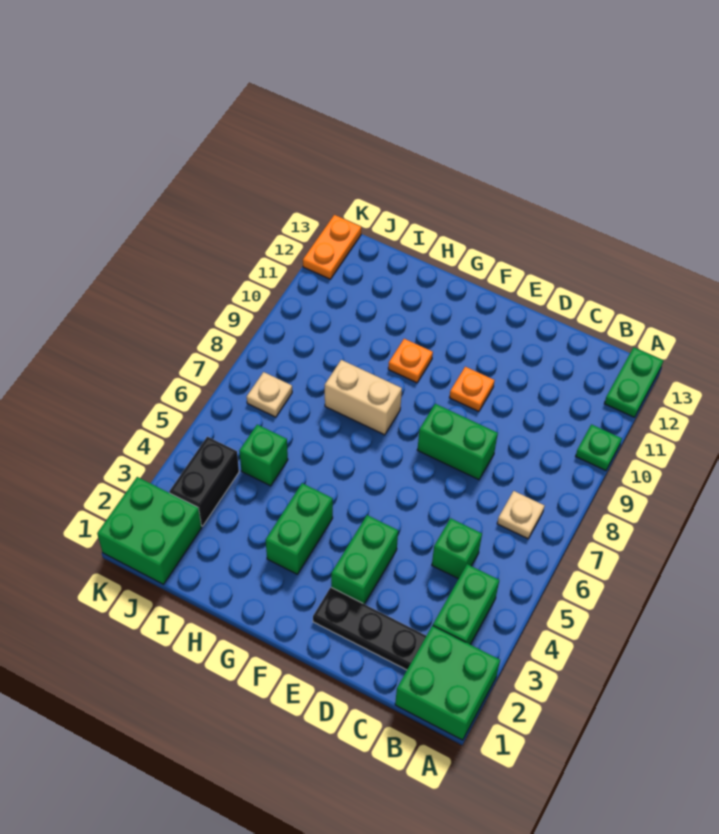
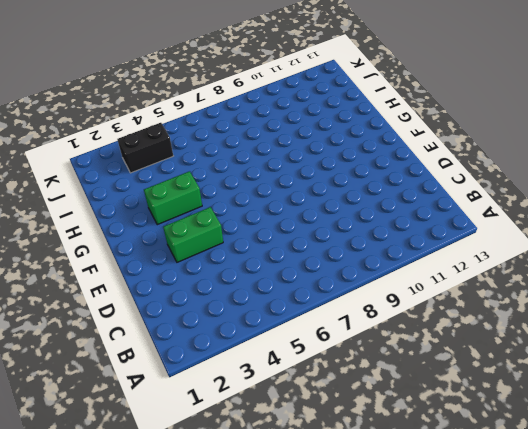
none -> green brick A1:B2 level 1
none -> green plate A10 level 1
none -> green plate A12:A13 level 1

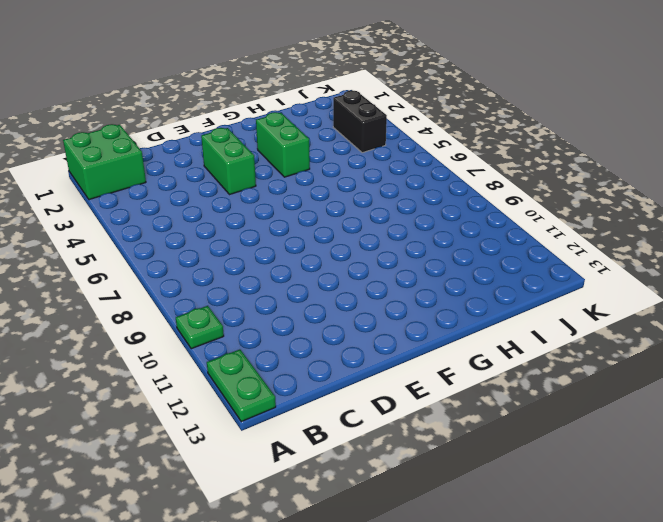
none -> green brick B3:B4 level 1
none -> tan plate B7 level 1
none -> black plate C2:E2 level 1

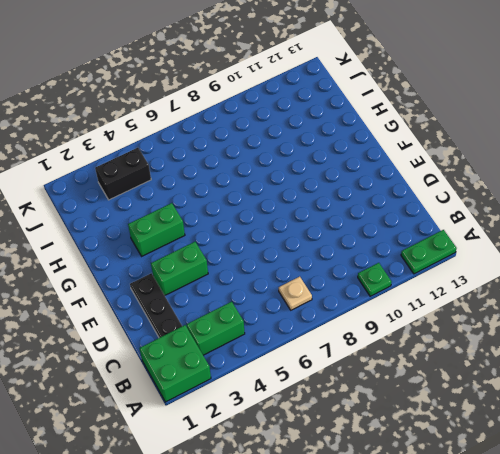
none -> green brick C5 level 1
none -> green brick D8:E8 level 1
none -> orange plate E10 level 1

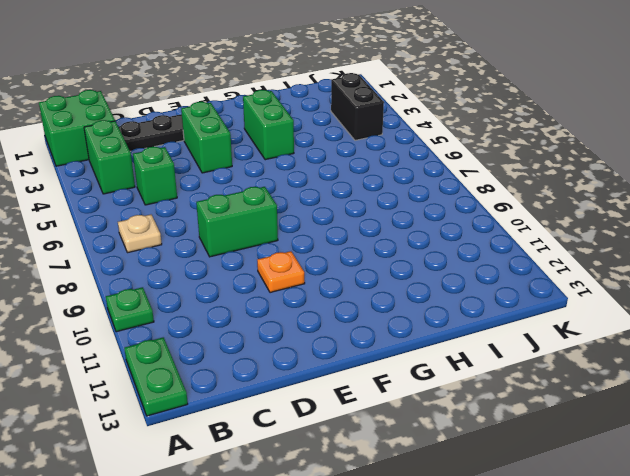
none -> tan brick G8:H8 level 1
none -> orange plate G10 level 1
none -> green brick I5 level 1

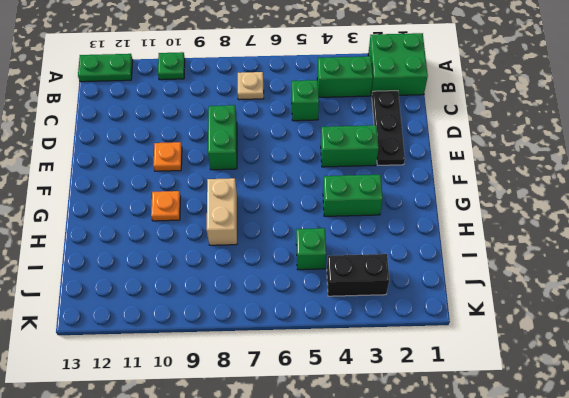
none -> green brick J1:K2 level 1
none -> tan plate J7 level 1
none -> orange plate K12:K13 level 1

